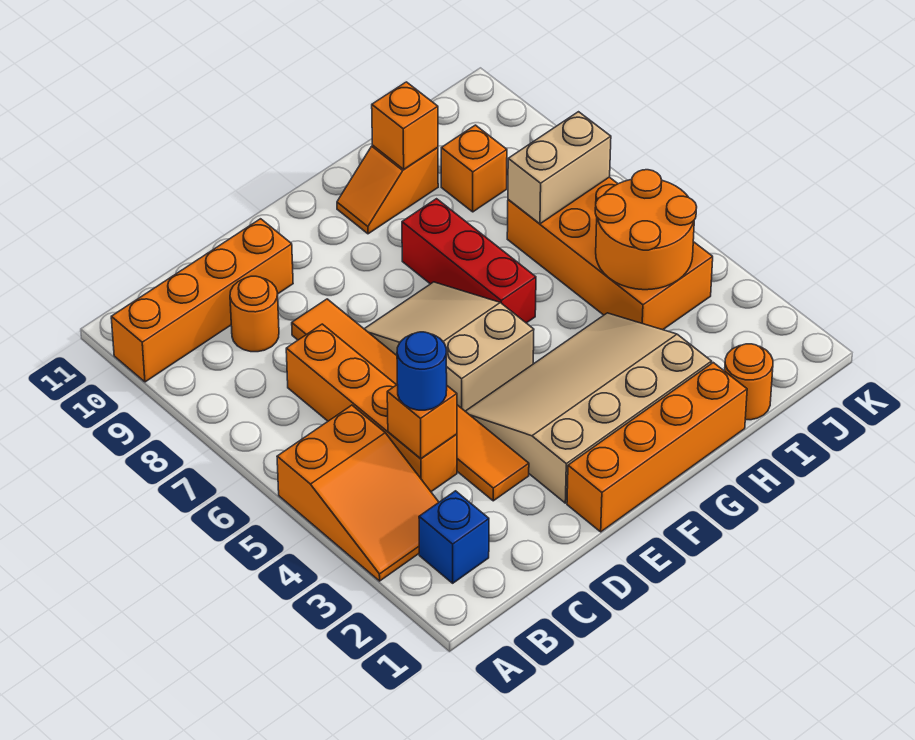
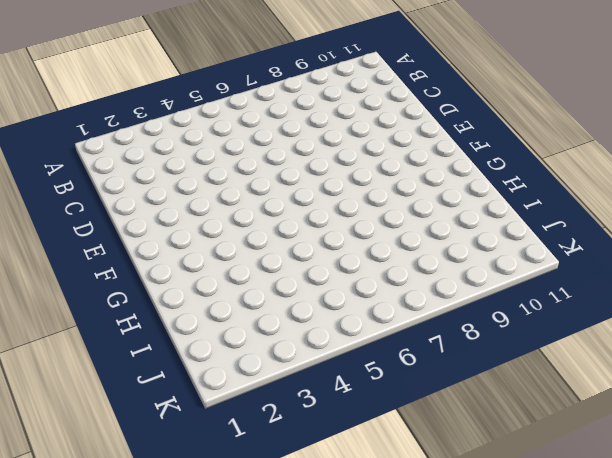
none -> orange slope A3:B5 level 1 top 5
none -> orange brick A10:D10 level 1
none -> blue brick B2 level 1

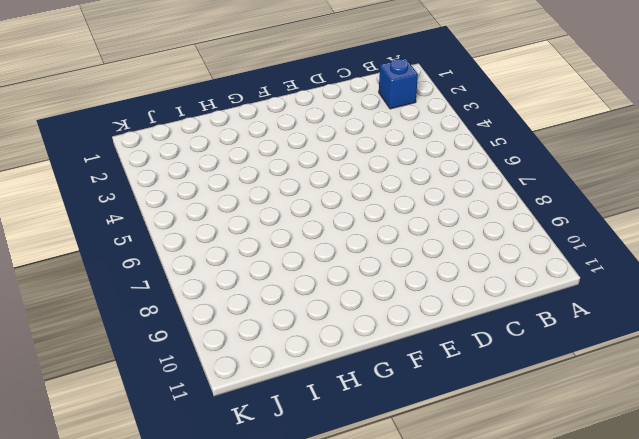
none -> orange slope A3:B5 level 1 top 5
none -> orange brick A10:D10 level 1
none -> orange brick C4:C7 level 1

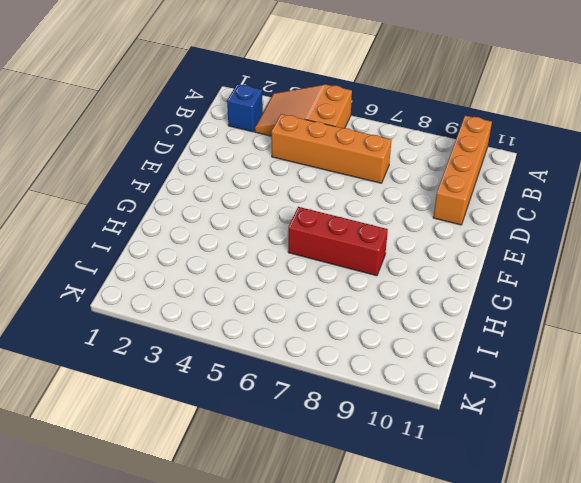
none -> orange round brick C9 level 1
none -> orange tile D3:D8 level 1
none -> orange brick E1:H1 level 1

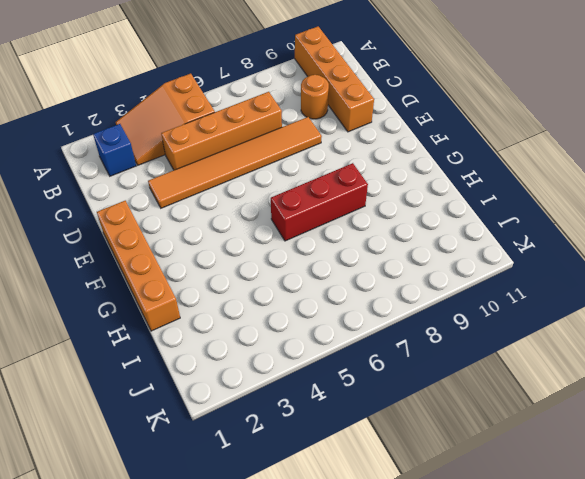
none -> tan slope E2:H4 level 1 top 2
none -> tan slope E5:F7 level 1 top 5
none -> orange slope G10:H10 level 1 top H

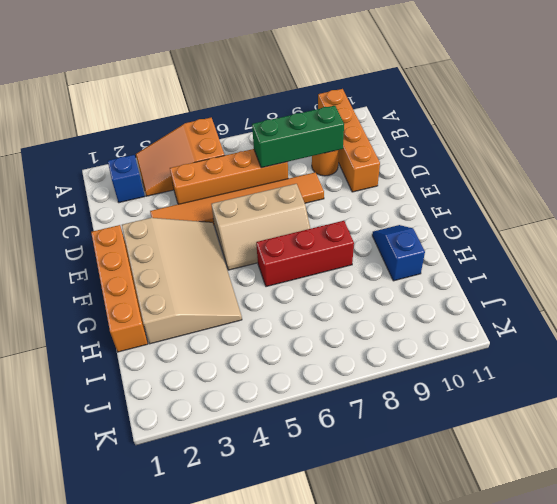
green brick C7:C9 level 2 -> none
tan slope E5:F7 level 1 top E -> tan slope E5:F7 level 1 top 5
blue slope G10:H10 level 1 top H -> orange slope G10:H10 level 1 top H
none -> orange round brick I1 level 1
none -> orange brick I4:J7 level 1
none -> orange brick I9 level 1

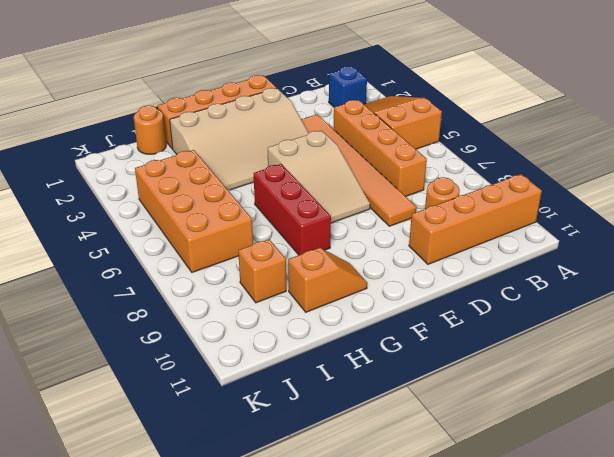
none -> orange brick C4 level 2
none -> orange brick H10 level 2
none -> orange round brick I4:J5 level 2

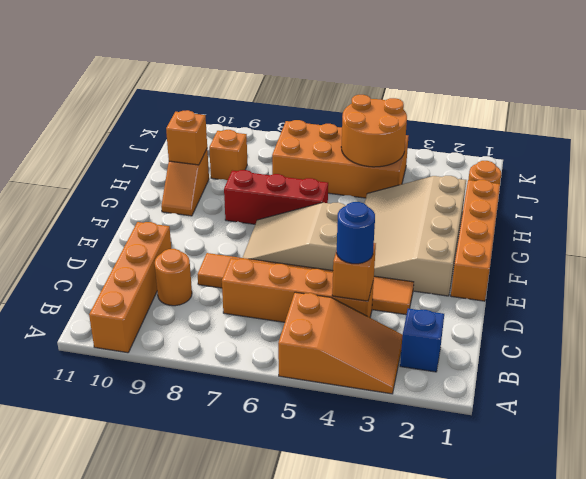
none -> tan brick I7:J7 level 2

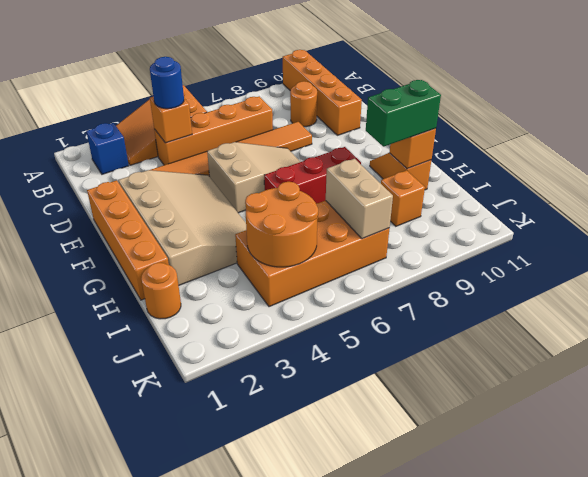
green brick H9:H10 level 3 -> none

